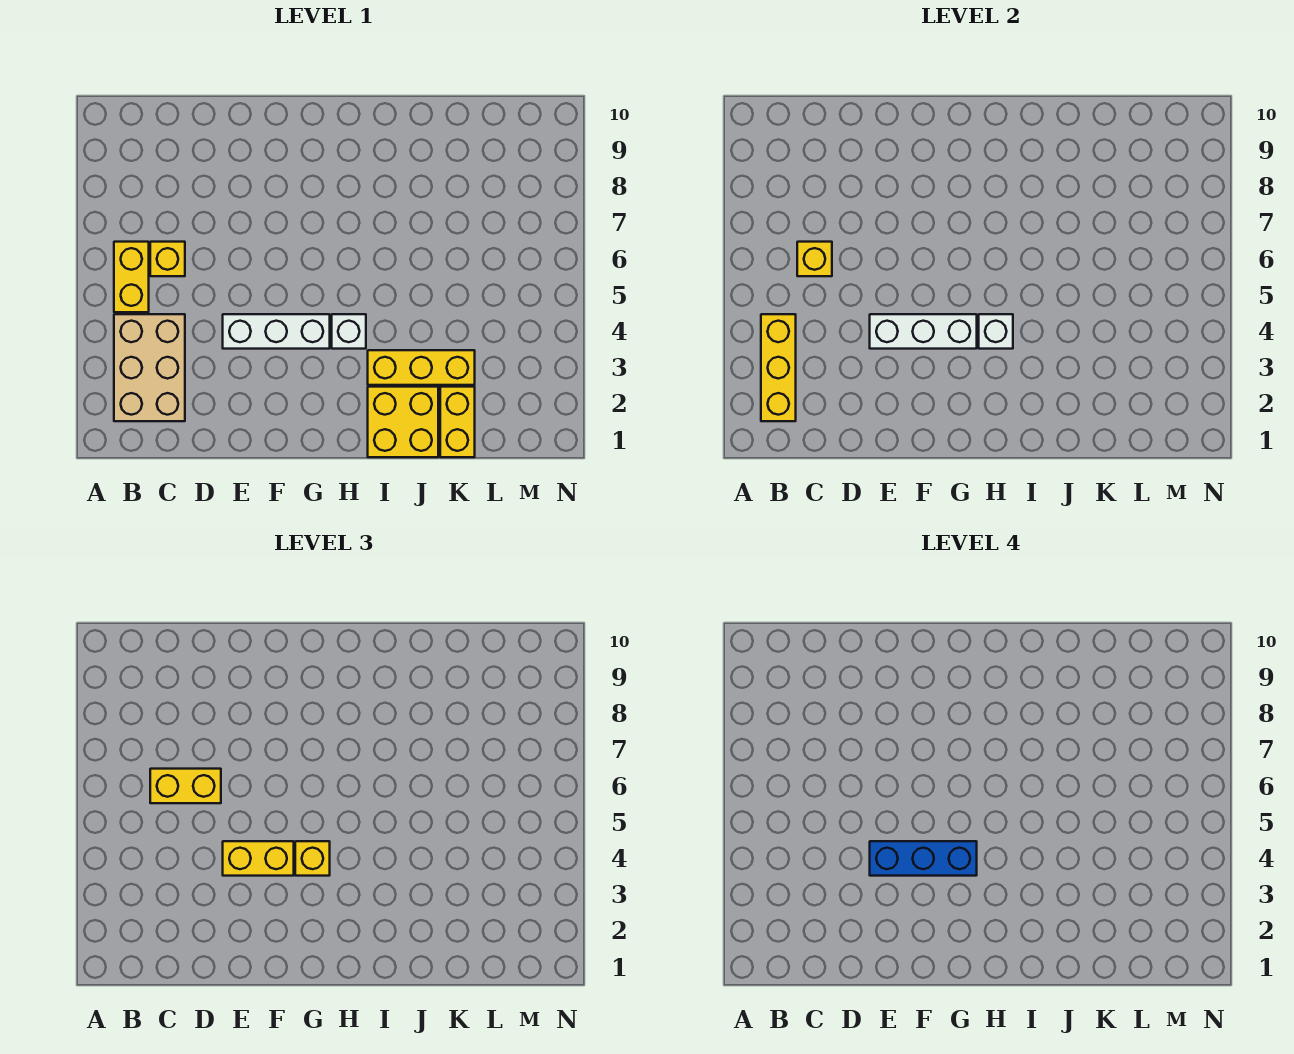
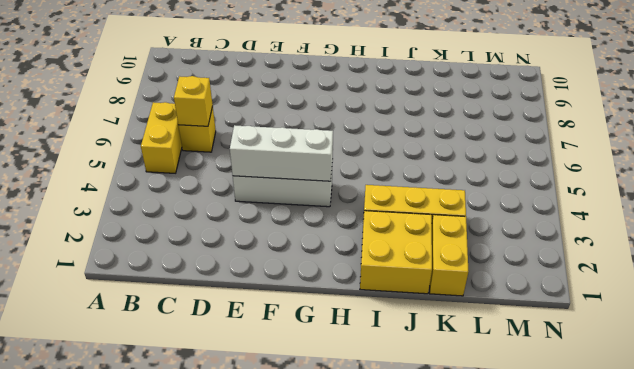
none -> tan brick B2:C4 level 1
none -> white brick H4 level 1
none -> yellow brick B2:B4 level 2

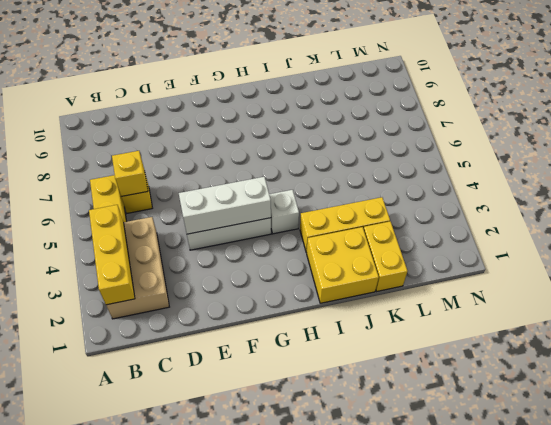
none -> white brick H4 level 2
none -> yellow brick C6:D6 level 3
none -> yellow brick E4:F4 level 3

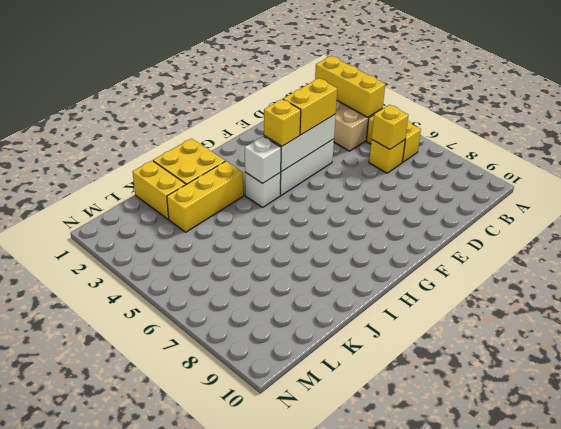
none -> yellow brick C6:D6 level 3
none -> blue brick E4:G4 level 4

